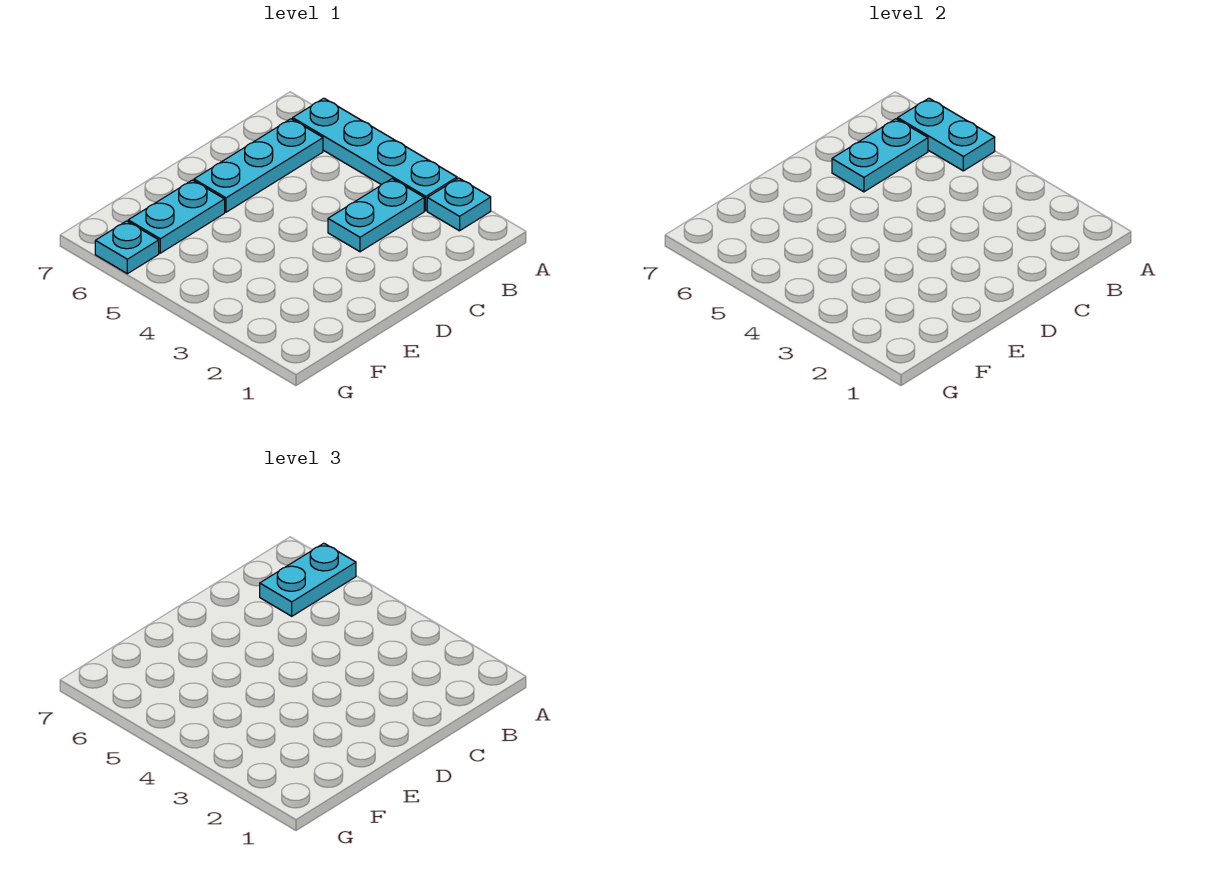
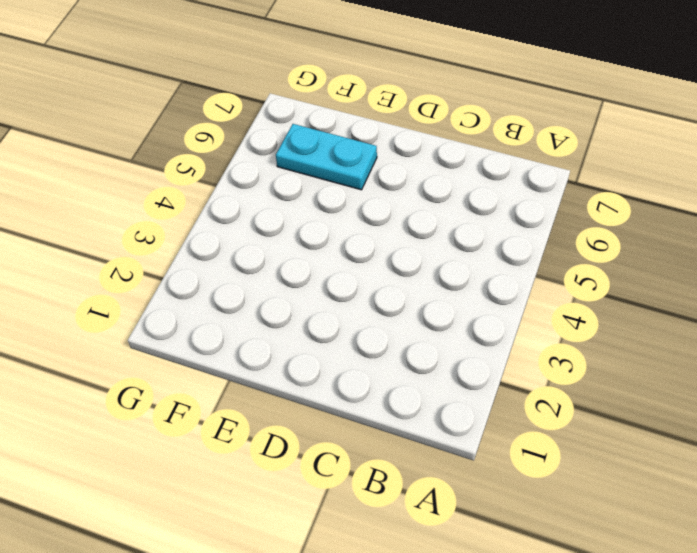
none -> cyan plate A2 level 1
none -> cyan plate A3:A6 level 1

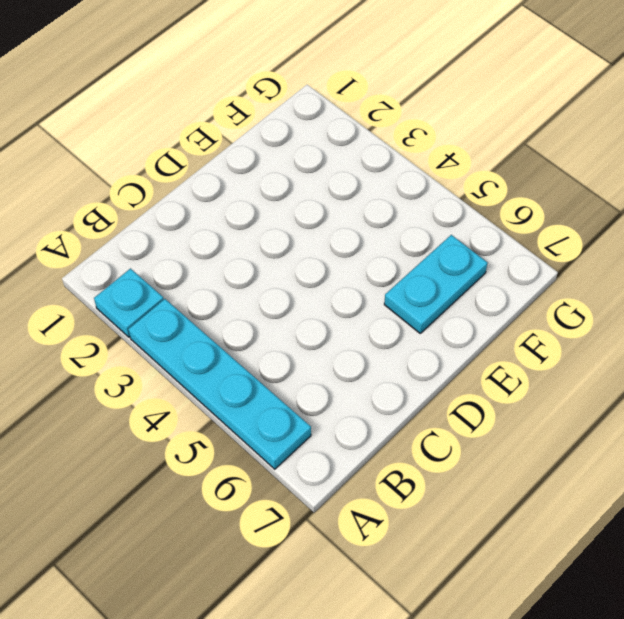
none -> cyan plate B3:C3 level 1
none -> cyan plate B6:D6 level 1

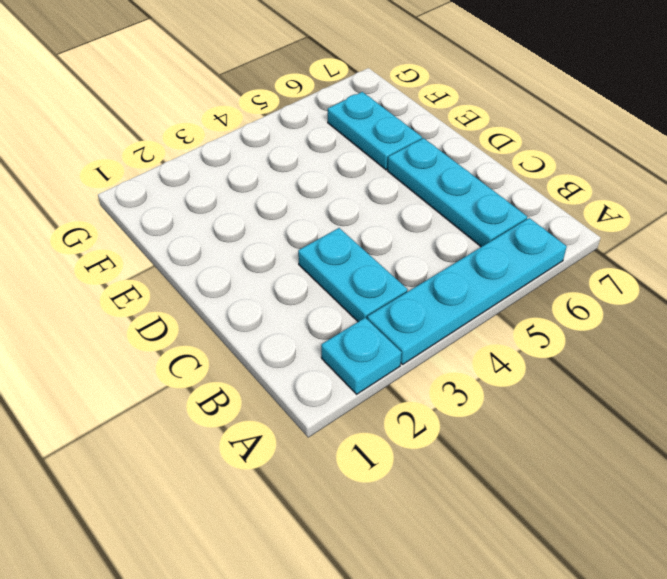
none -> cyan plate G6 level 1
none -> cyan plate A5:A6 level 2

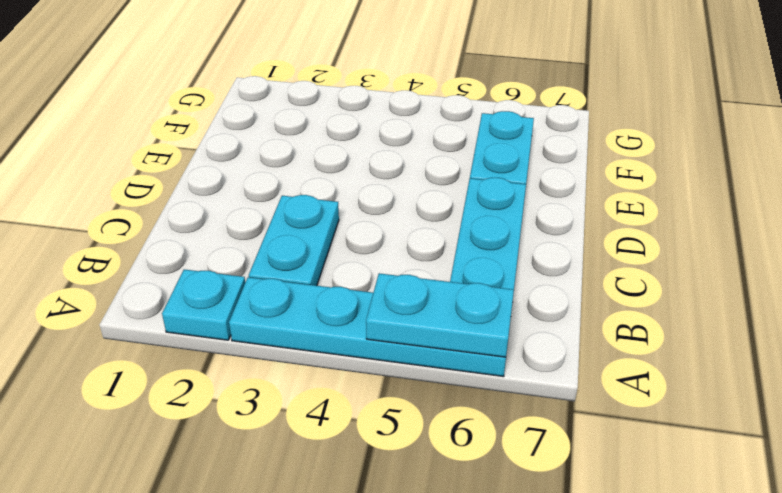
none -> cyan plate G6 level 1
none -> cyan plate B6:C6 level 2

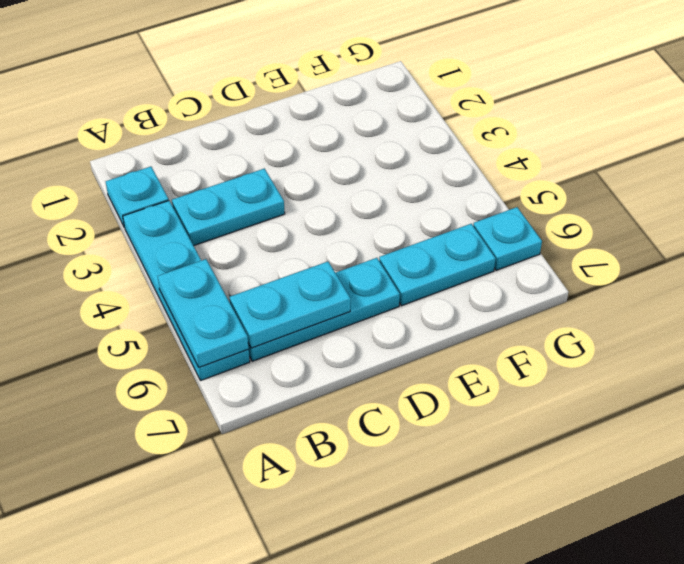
none -> cyan plate A6:B6 level 3

